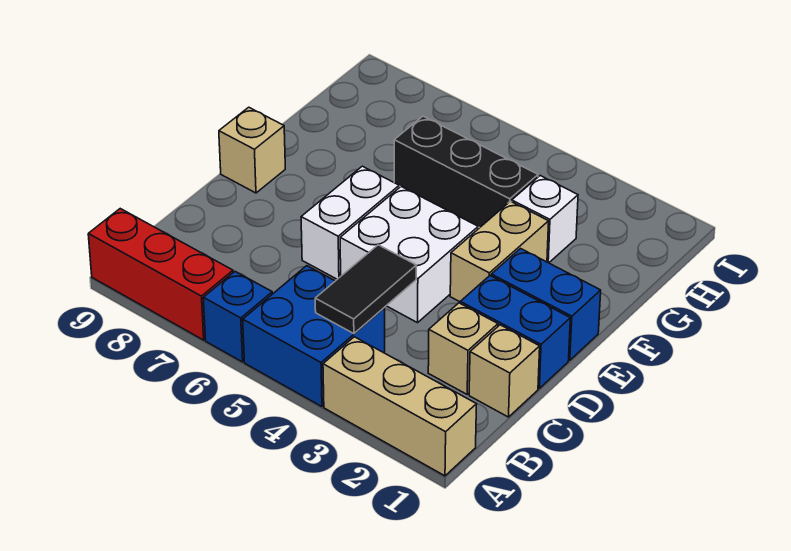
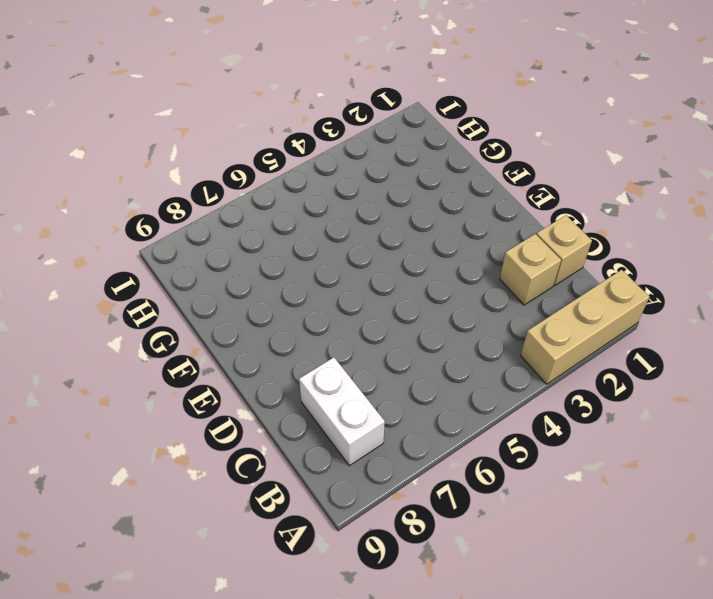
white brick B8:C8 level 1 -> white brick D6:E6 level 1
none -> blue brick A4:B5 level 1
none -> blue brick A6 level 1
none -> red brick A7:A9 level 1

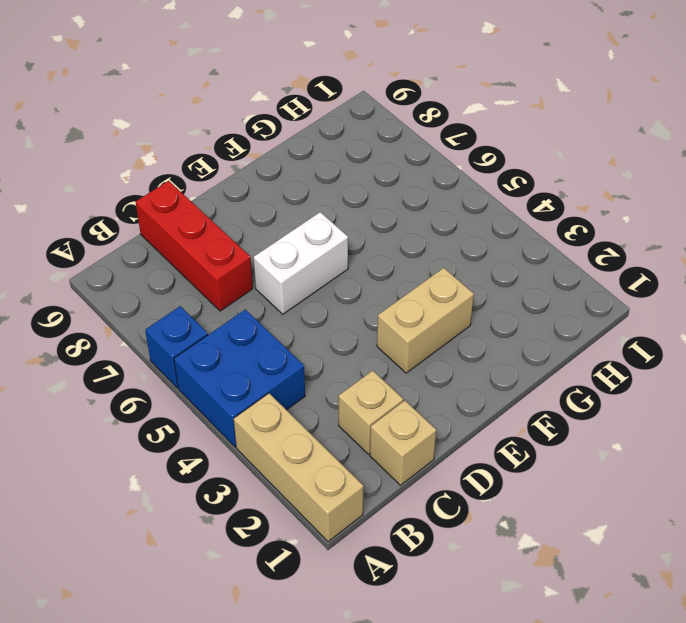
red brick C7:C9 level 1 -> red brick A7:A9 level 1
none -> blue brick D1:D2 level 1
none -> white brick D4:E5 level 1
none -> blue brick E1:E2 level 1

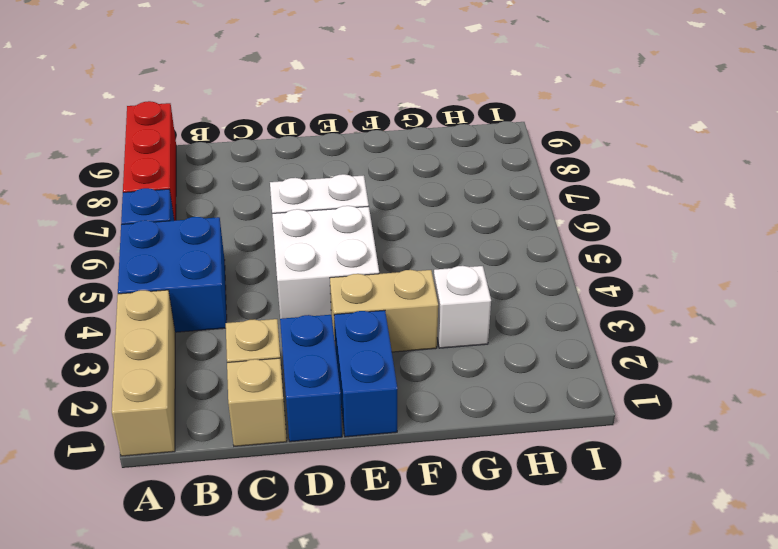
none -> tan brick E9 level 1
none -> black brick G4:G6 level 1
none -> black tile B4:C4 level 2

